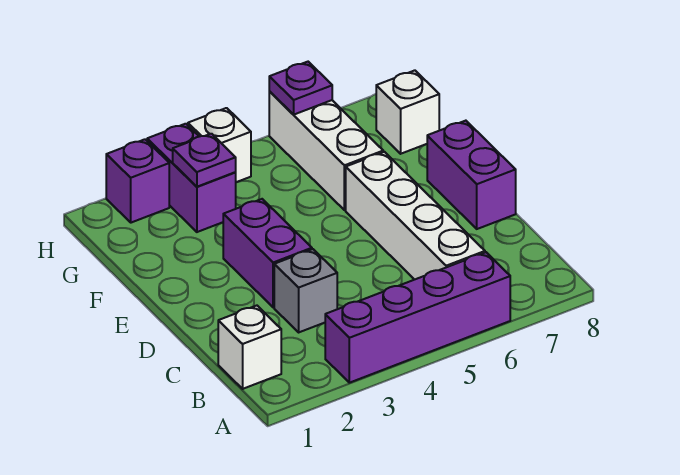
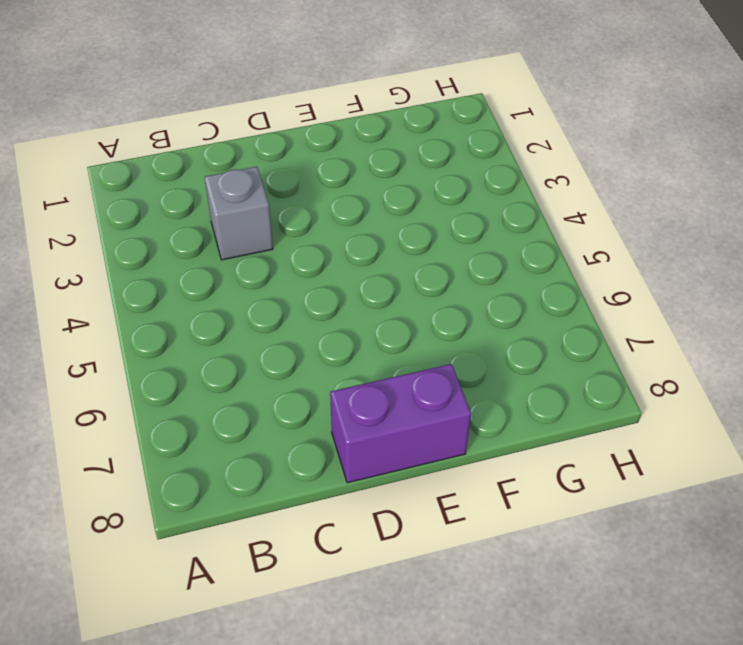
none -> purple brick A3:A6 level 1
none -> white brick B1 level 1
none -> white brick B6:E6 level 1

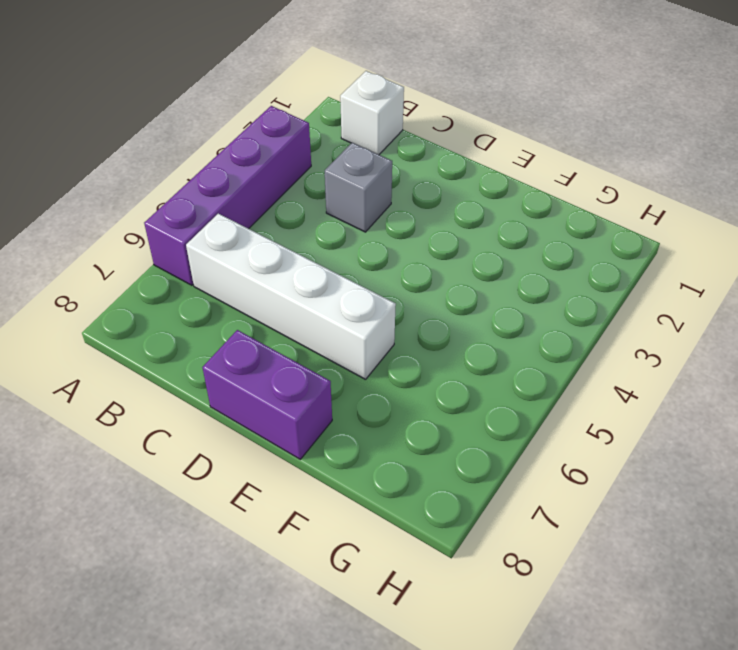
none -> purple brick D3:E3 level 1
none -> white brick F6:H6 level 1
none -> purple brick G3:H3 level 1

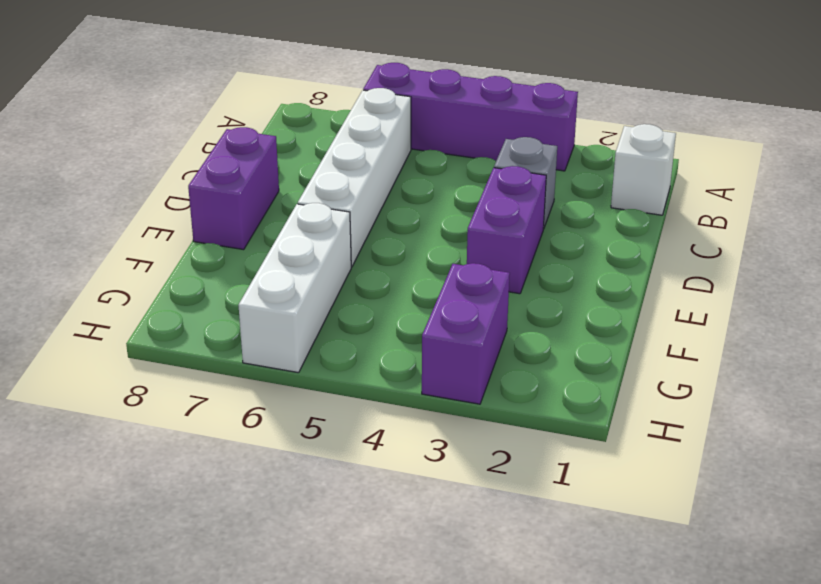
none -> white brick G8 level 1
none -> purple brick H2 level 1
none -> white brick H4 level 1

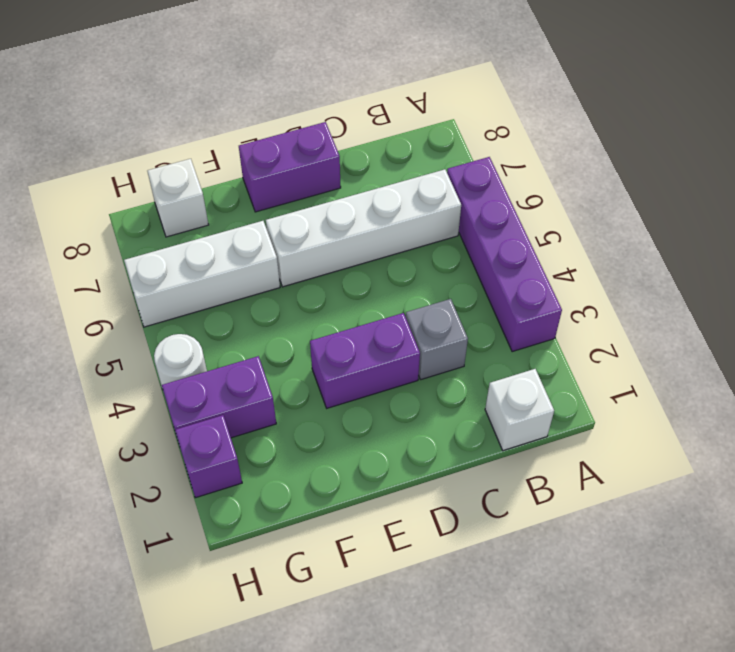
white round brick H4 level 1 -> white brick H4 level 1
none -> purple plate G3 level 2
none -> purple plate H6 level 2

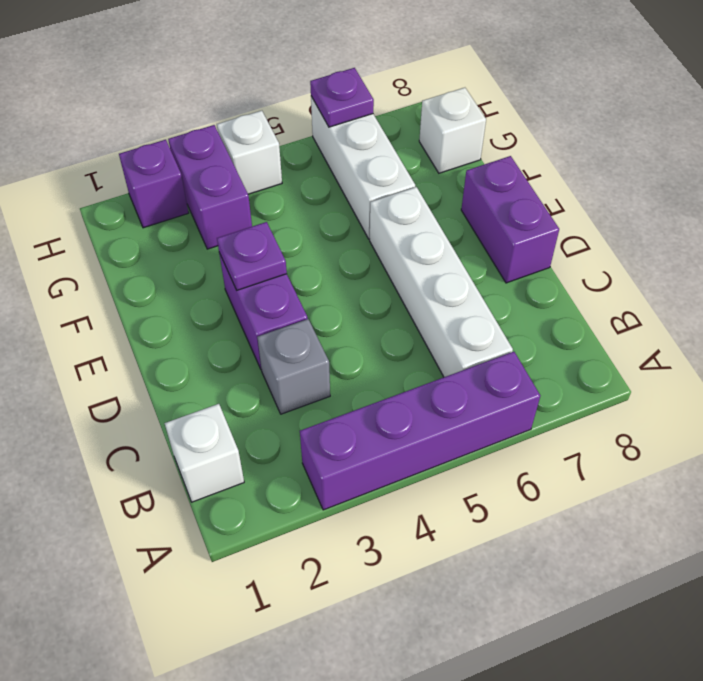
purple plate E3 level 2 -> purple plate G3 level 2

